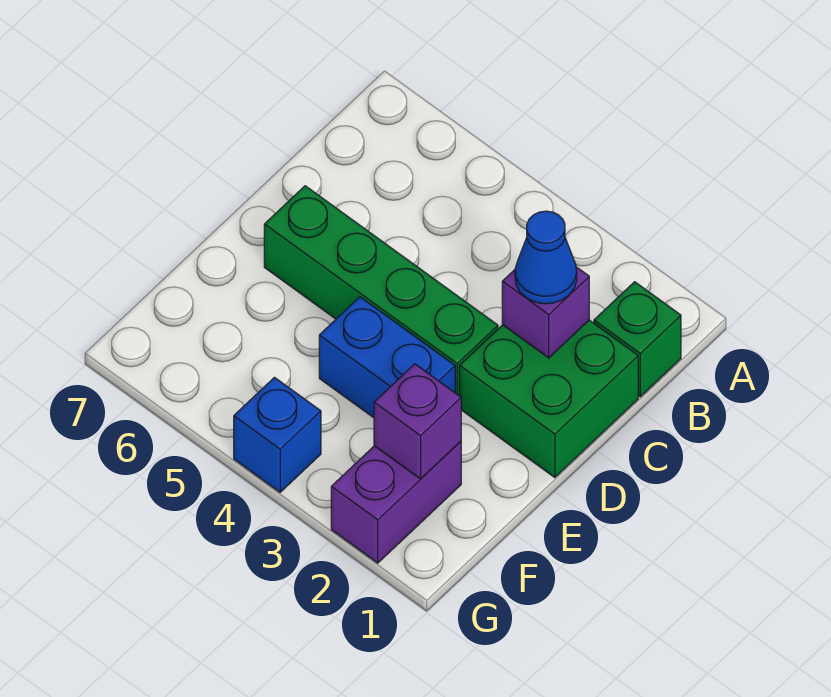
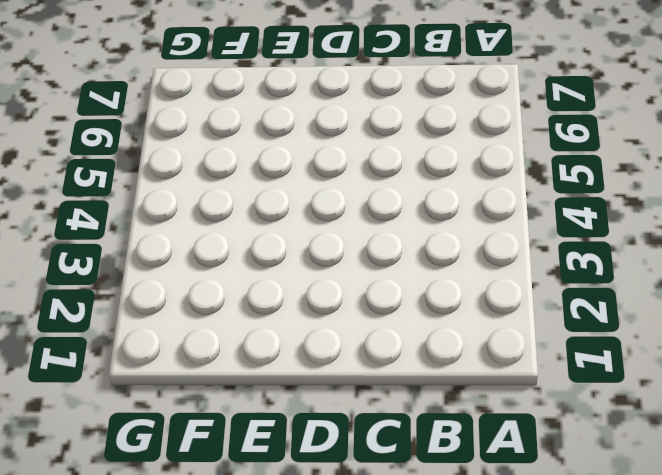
none -> green brick B1 level 1
none -> green brick C1:D2 level 1

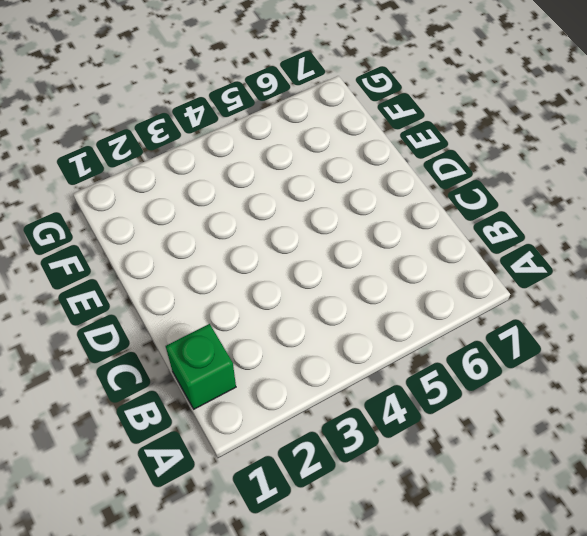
none -> green brick C1:D2 level 1
none -> green brick D3:D6 level 1

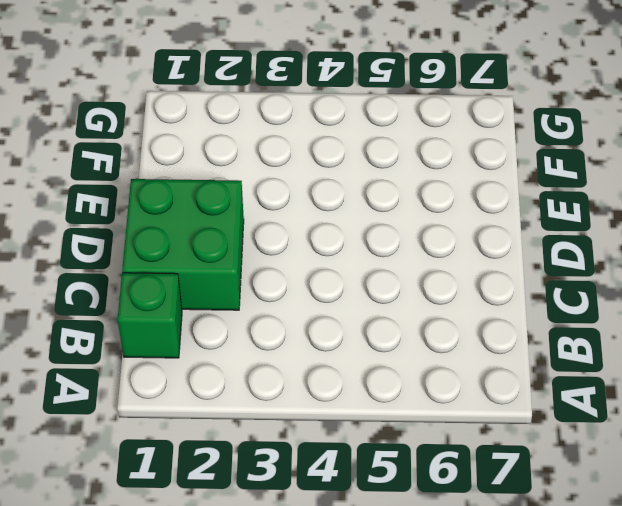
none -> green brick D3:D6 level 1
none -> blue brick E3:E4 level 1

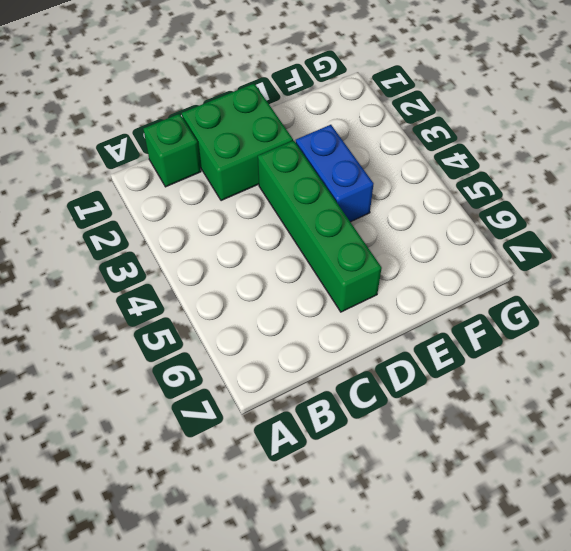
none -> purple brick F2:G2 level 1
none -> blue brick G4 level 1

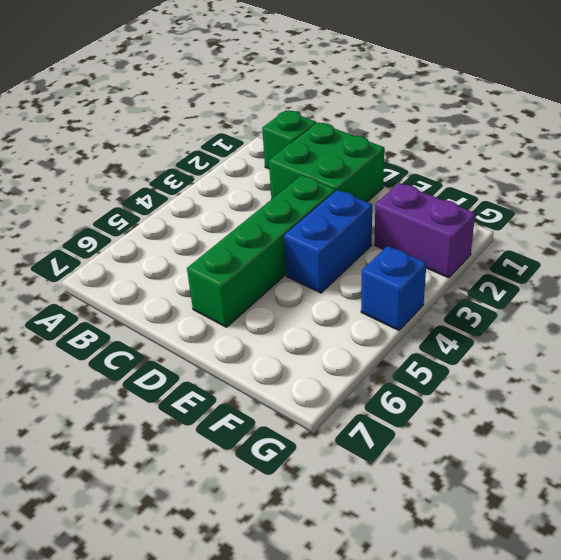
none -> purple brick C2 level 2
none -> purple brick F2 level 2

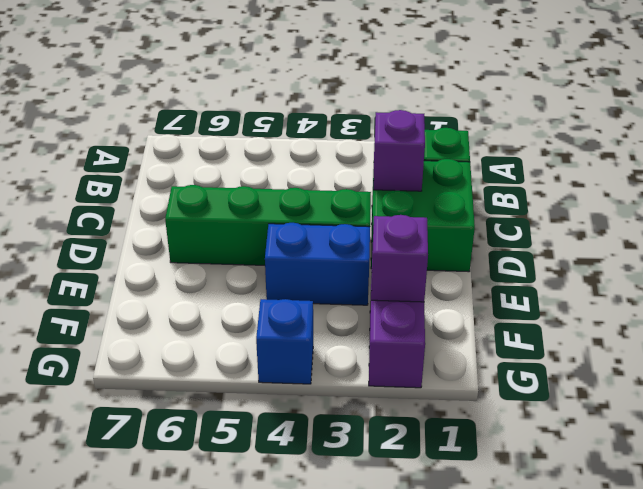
none -> blue cone C2 level 3

